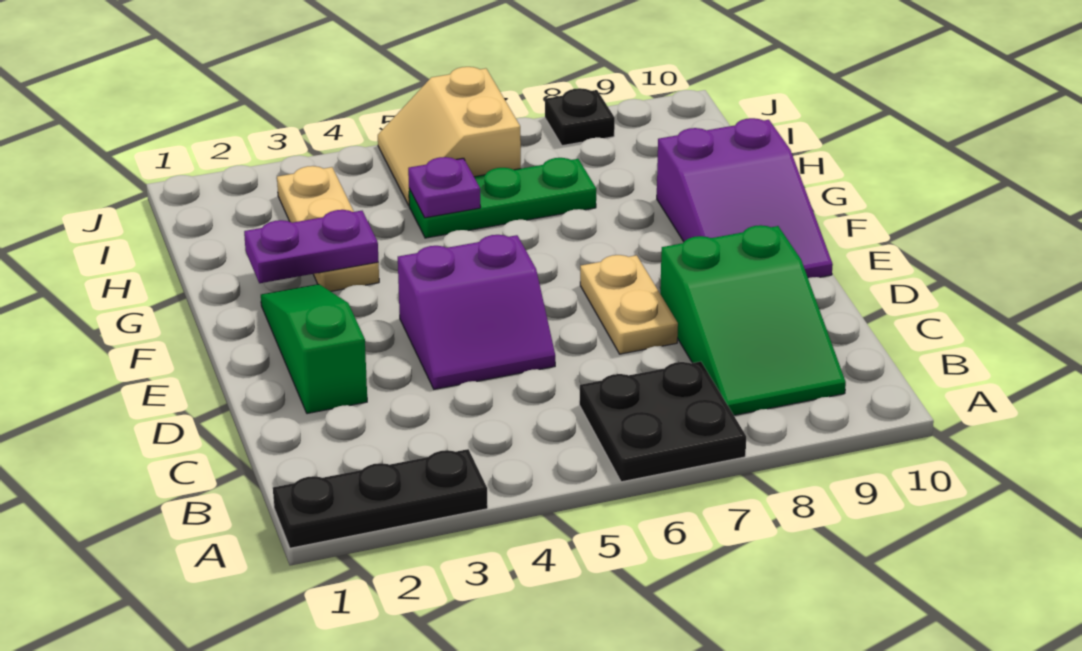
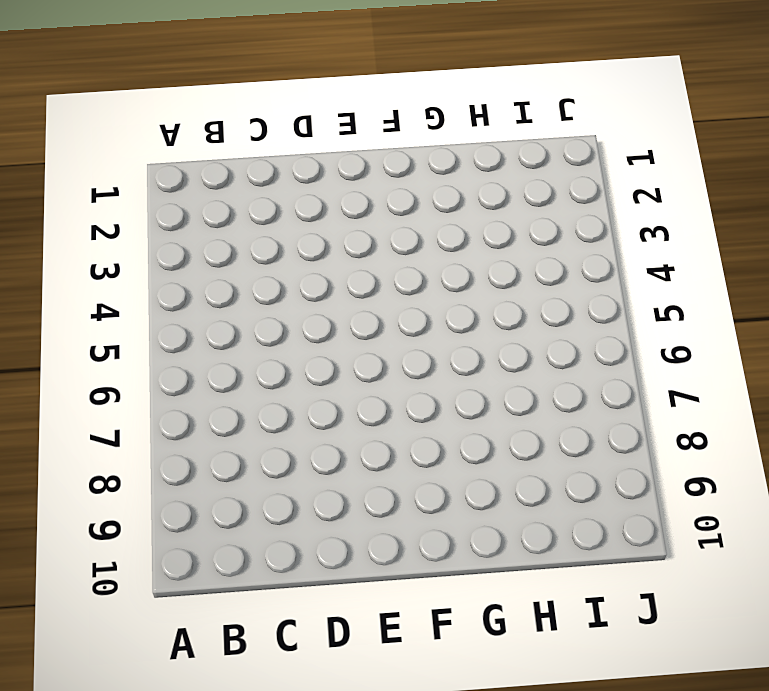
none -> black plate A1:A3 level 1
none -> black plate A6:B7 level 1
none -> green slope B8:D9 level 1 top D

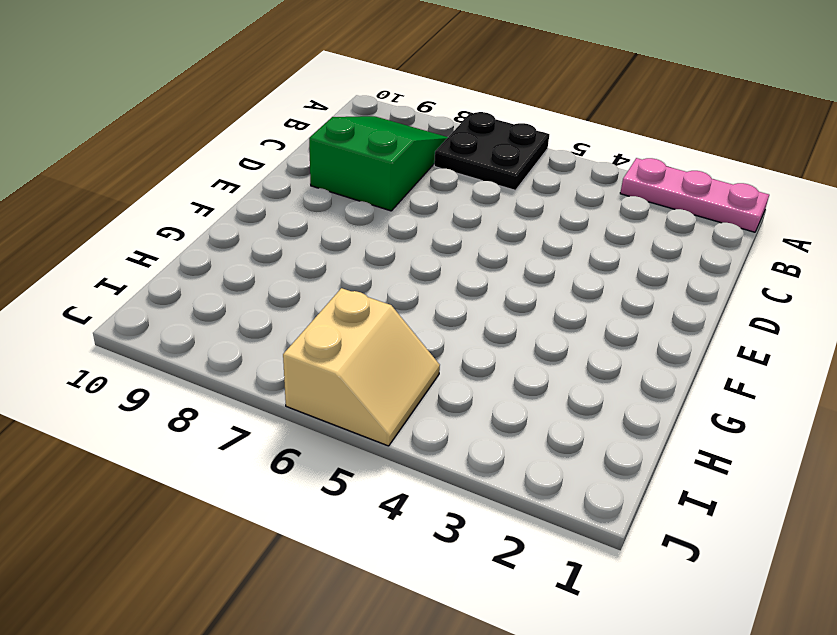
pink plate A1:A3 level 1 -> black plate A1:A3 level 1
none -> green slope D2:F2 level 1 top D
none -> purple slope D4:E5 level 1 top E
none -> tan plate D7:E7 level 1

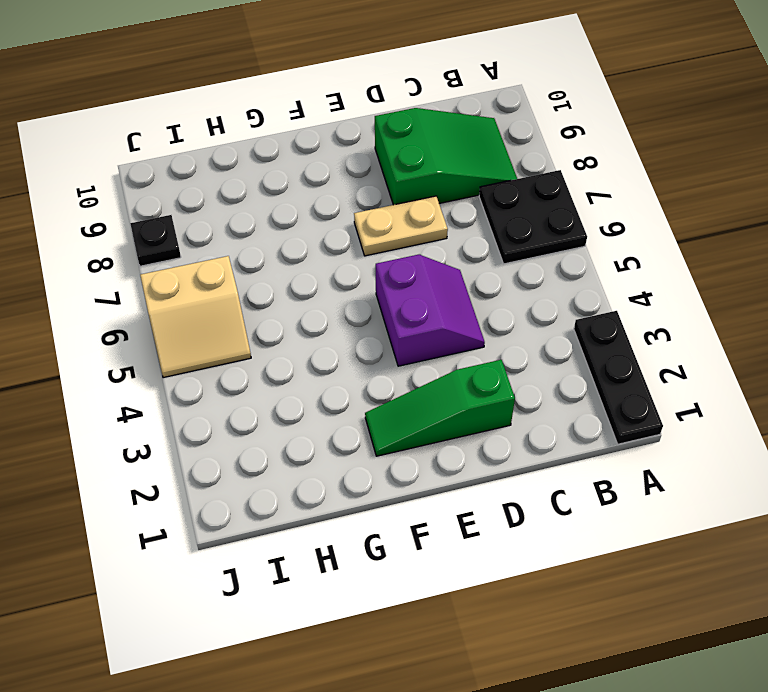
none -> purple slope E9:G10 level 1 top G
none -> tan plate G3:I3 level 1
none -> green plate H5:H7 level 1

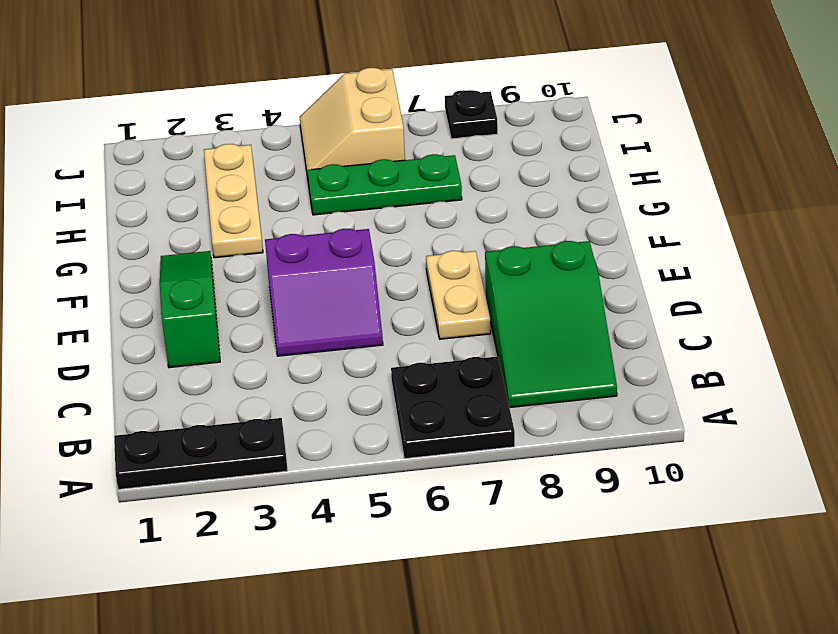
none -> purple slope E9:G10 level 1 top G
none -> purple plate G2:G3 level 2
none -> purple plate H5 level 2

